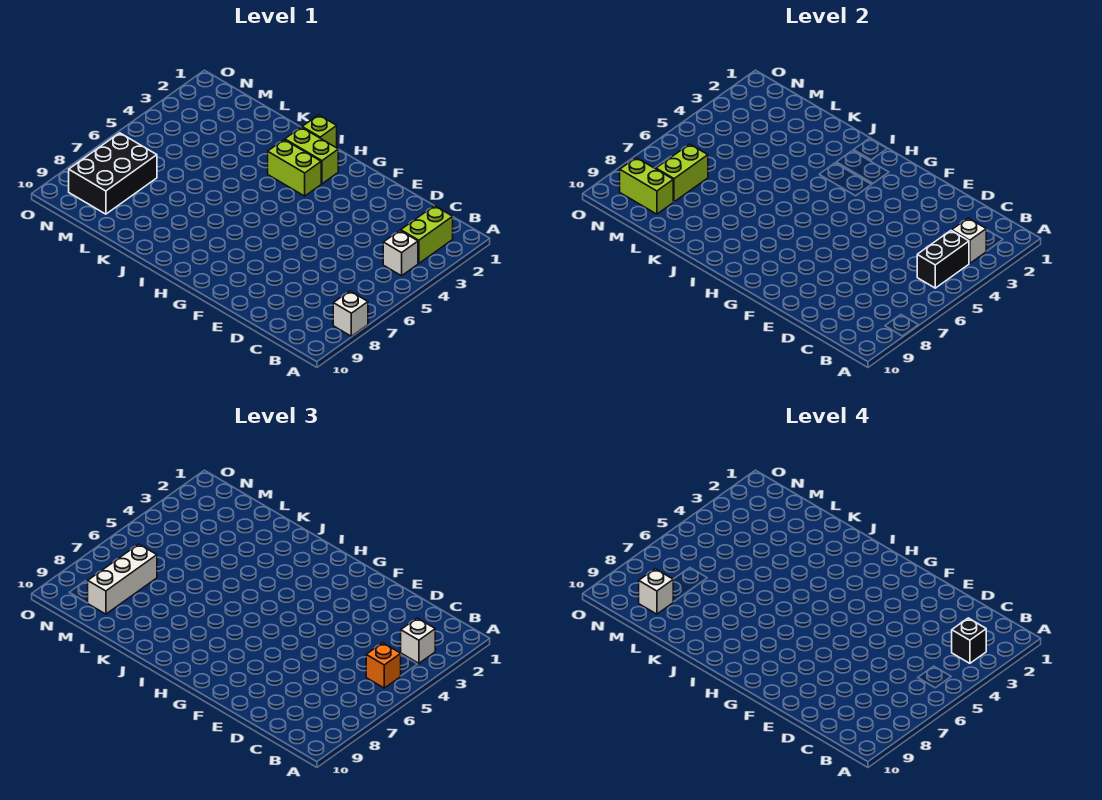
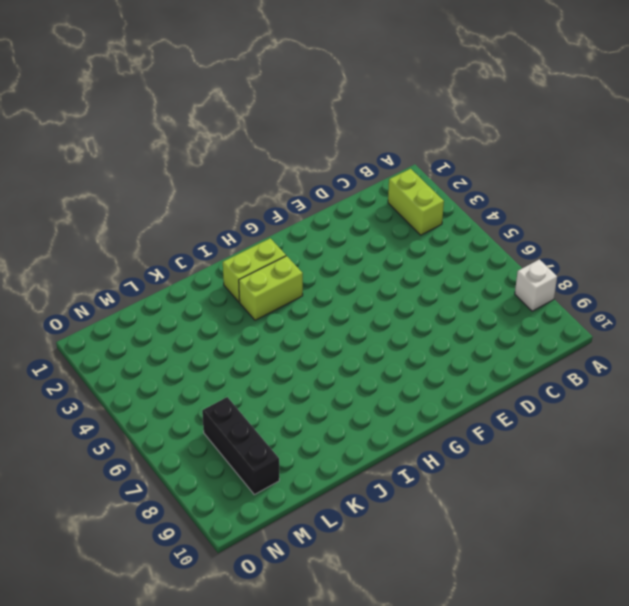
black brick M7:M9 level 1 -> black brick M7:N9 level 1
none -> white brick B4 level 1
none -> lime brick I1 level 1
none -> white brick B3 level 2

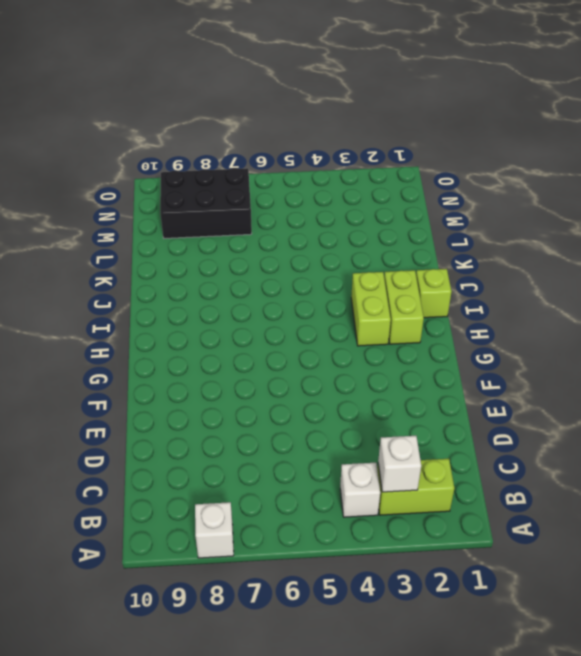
none -> black brick B4:B5 level 2
none -> lime brick M7:M8 level 2
none -> lime brick M9:N9 level 2

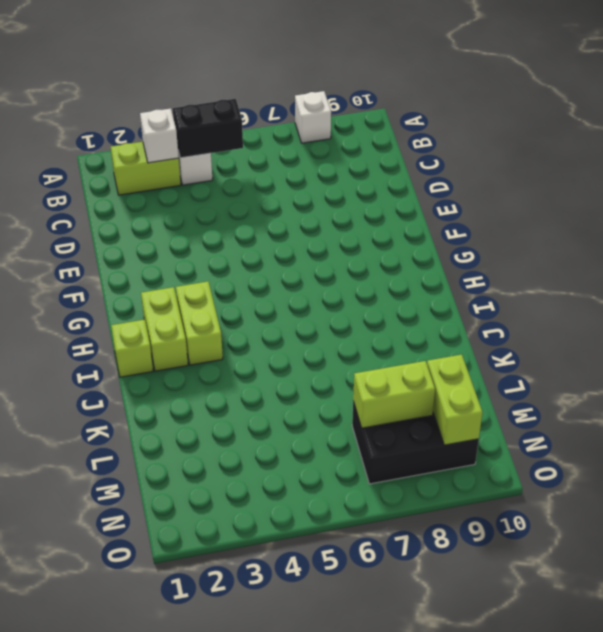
none -> white brick B3 level 3
none -> orange brick B5 level 3
none -> white brick M7:M9 level 3

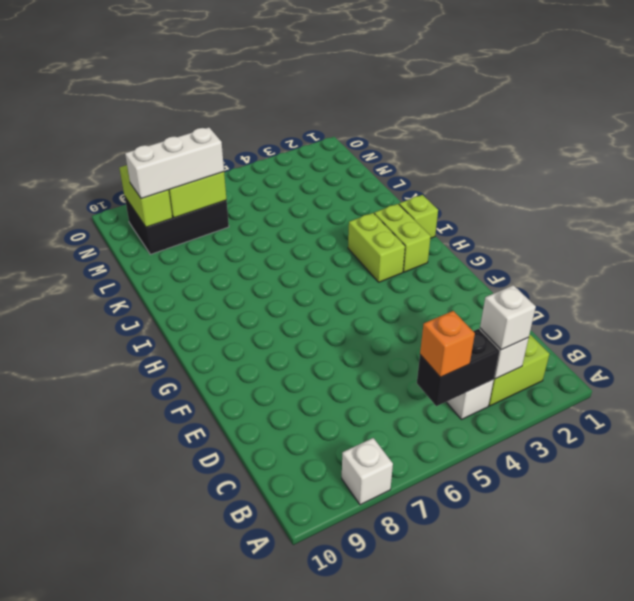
none -> black brick B3 level 4
none -> white brick M9 level 4

